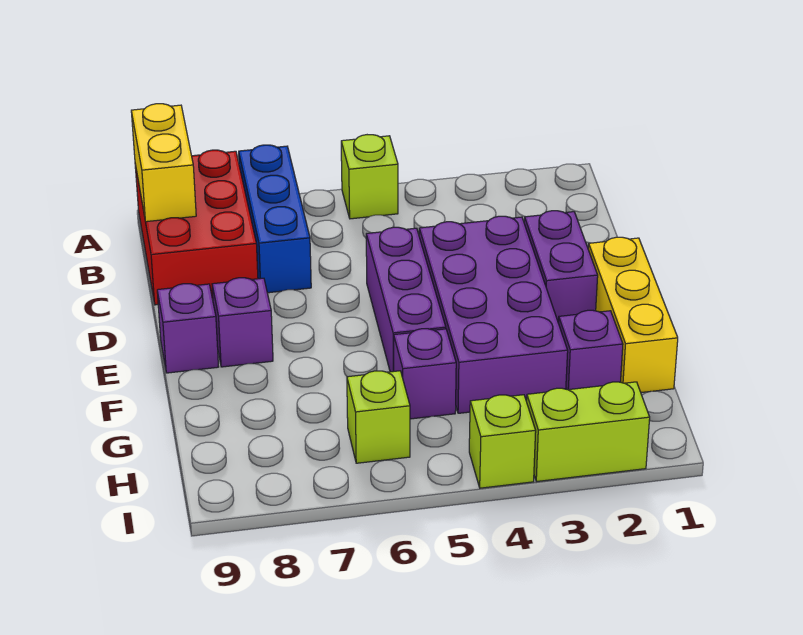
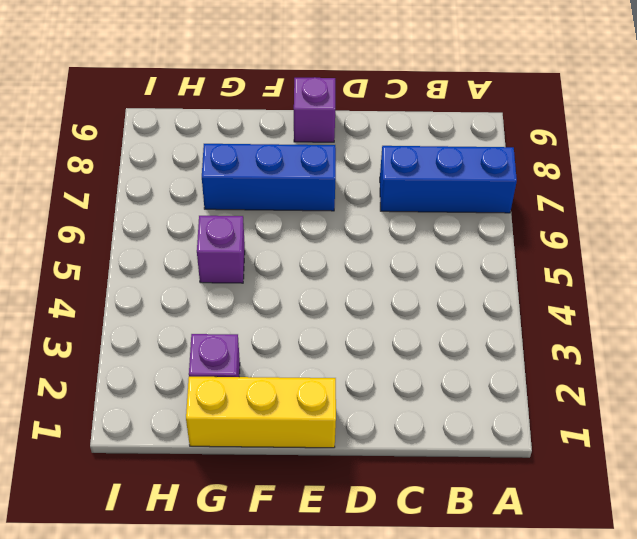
blue brick E7:G7 level 1 -> none
none -> lime brick A5 level 1
none -> red brick A8:C9 level 1
none -> purple brick D2:E2 level 1

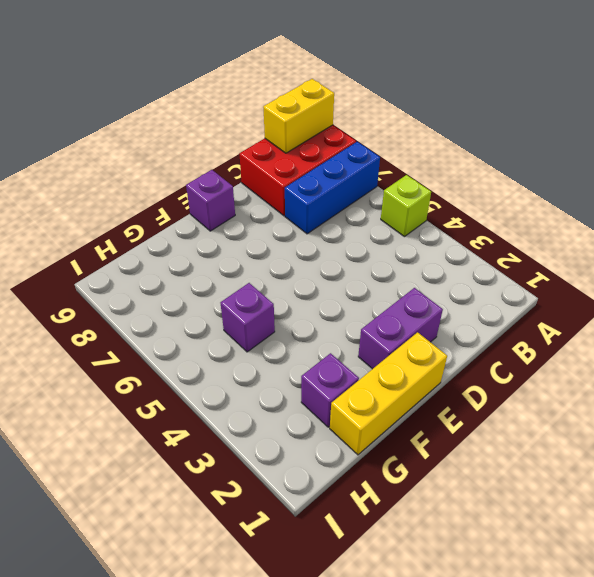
none -> purple brick D3:G4 level 1
none -> purple brick D5:F5 level 1
none -> purple brick E8 level 1

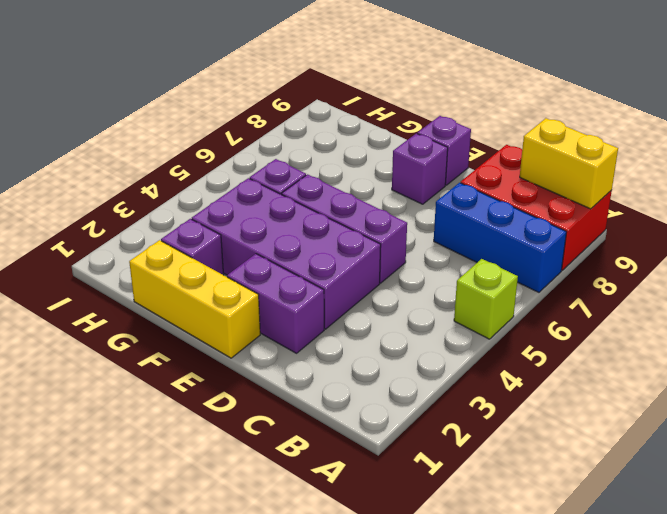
none -> lime brick H6 level 1
none -> lime brick I2:I3 level 1
none -> lime brick I4 level 1

